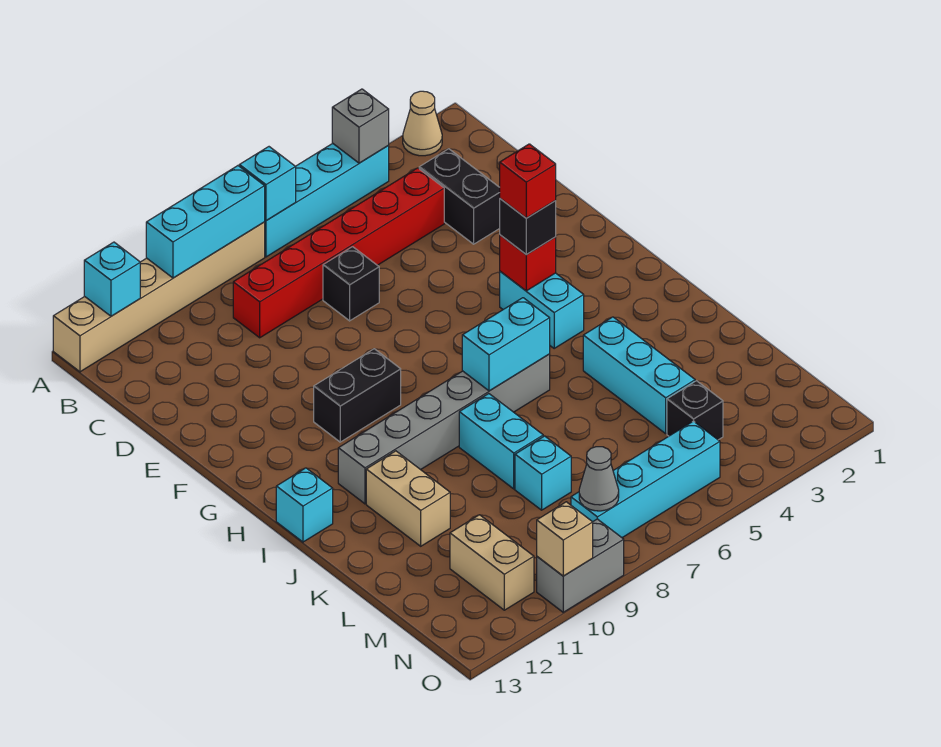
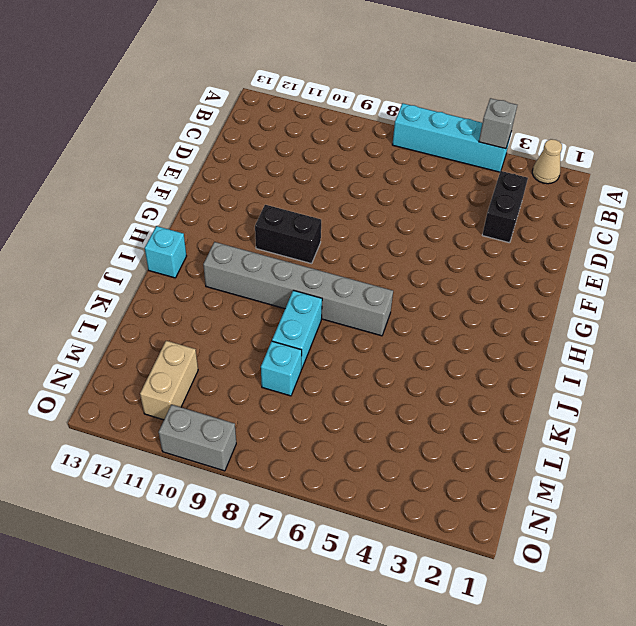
none -> tan brick A8:A13 level 1
none -> red brick C4:C9 level 1
none -> black brick D7 level 1

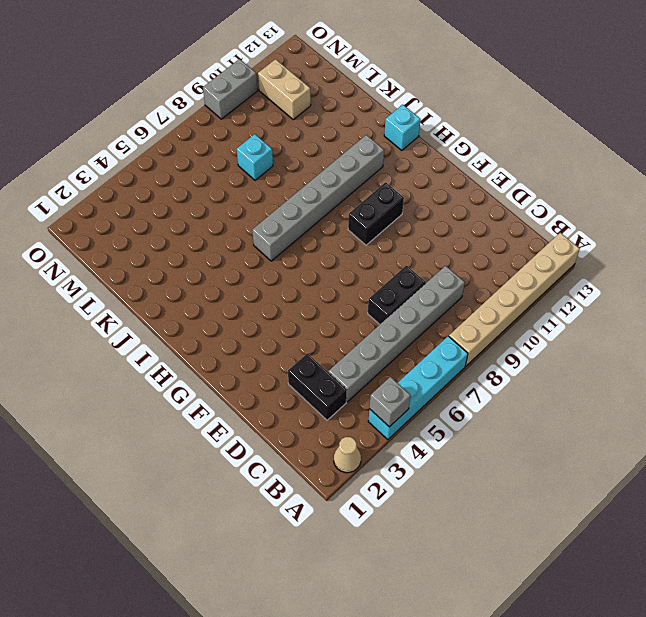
grey brick C4:C9 level 1 -> red brick C4:C9 level 1
black brick D7:D8 level 1 -> black brick D7 level 1
none -> cyan brick G4:H4 level 1
none -> cyan brick J4:L4 level 1
none -> cyan brick J8:K8 level 1

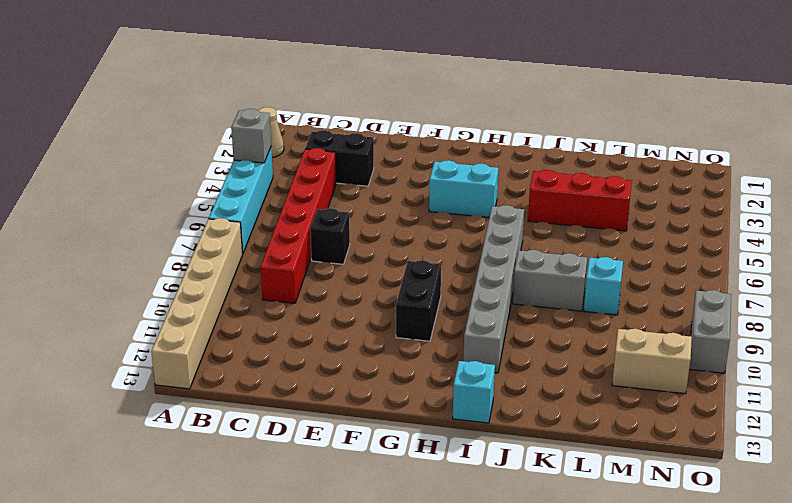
red brick J4:L4 level 1 -> cyan brick J4:L4 level 1
grey brick J8:K8 level 1 -> cyan brick J8:K8 level 1
none -> tan brick J11:K11 level 1
none -> black brick M4 level 1
none -> cyan brick N5:N8 level 1

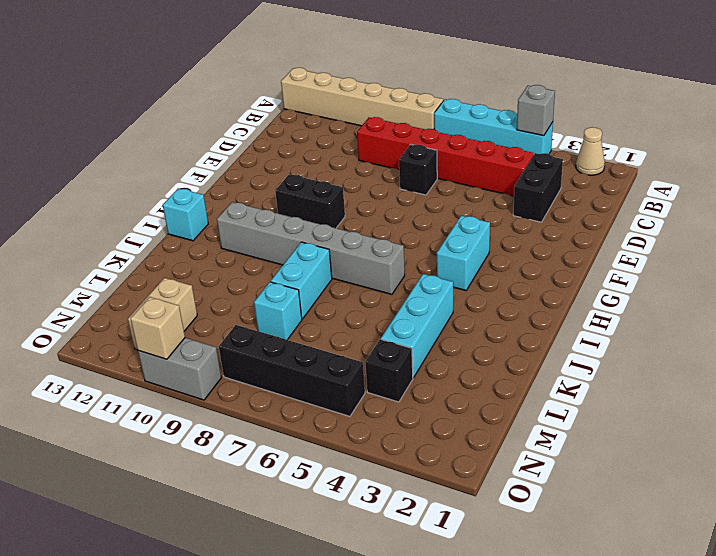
black brick N5:N8 level 1 -> cyan brick N5:N8 level 1
none -> tan brick J11:K11 level 1
none -> cyan brick A7 level 2
none -> cyan brick A8:A10 level 2

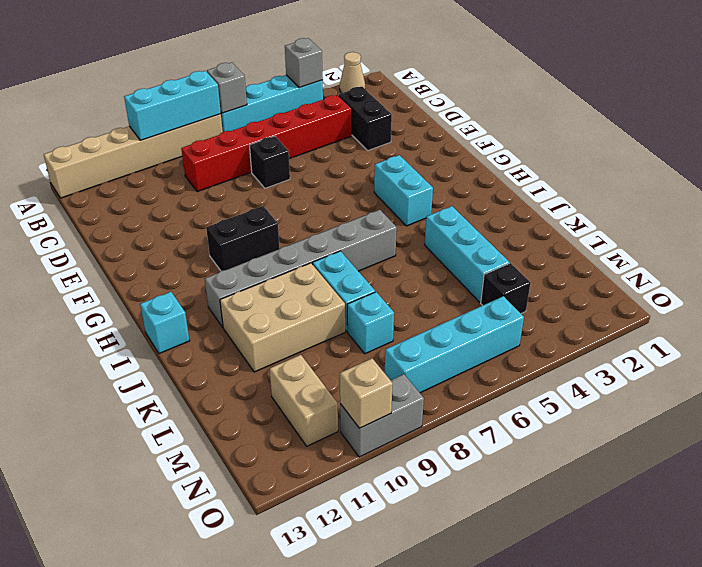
grey brick A7 level 2 -> cyan brick A7 level 2
tan brick J9:K11 level 1 -> tan brick J11:K11 level 1
none -> cyan brick A12 level 2
none -> red brick G4 level 2
none -> cyan brick I6:I7 level 2

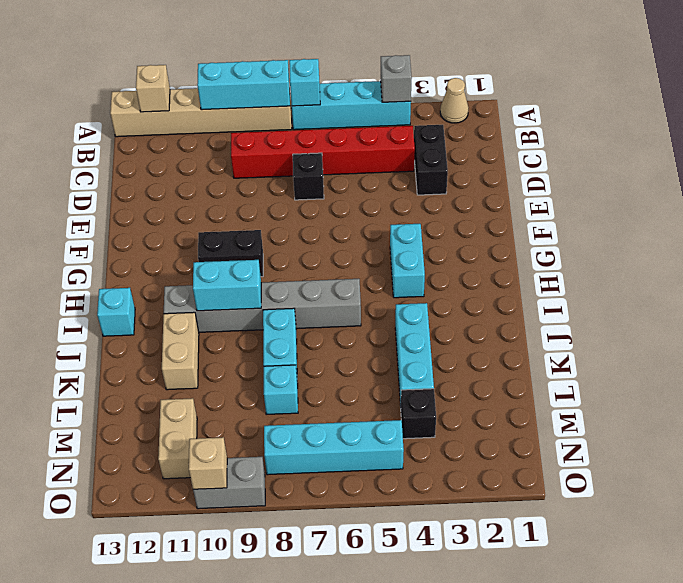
tan brick A12 level 2 -> cyan brick A12 level 2
cyan brick I9:I10 level 2 -> cyan brick I6:I7 level 2
none -> red brick G4 level 2
none -> grey cone N8 level 2
none -> black brick G4 level 3

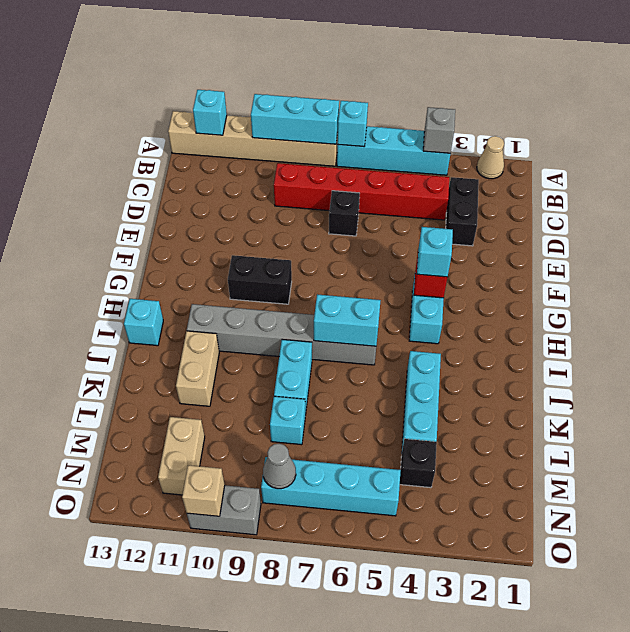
cyan brick G4 level 3 -> black brick G4 level 3
none -> red brick G4 level 4

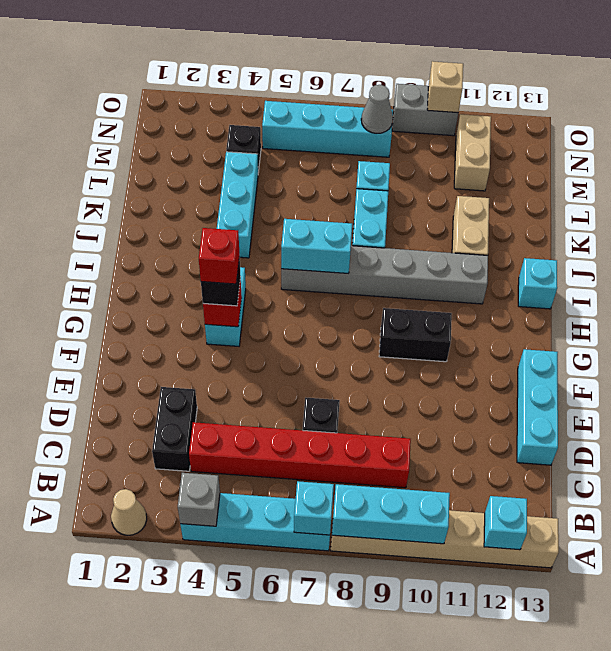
cyan brick D13:F13 level 1 -> none

